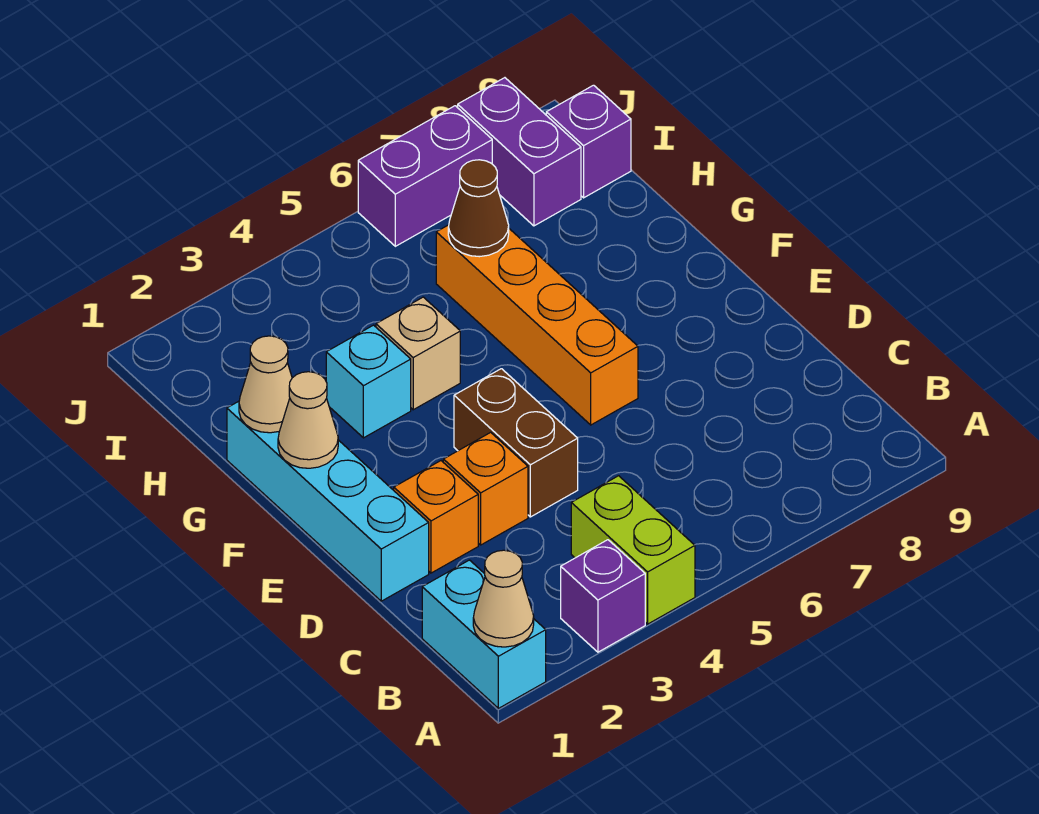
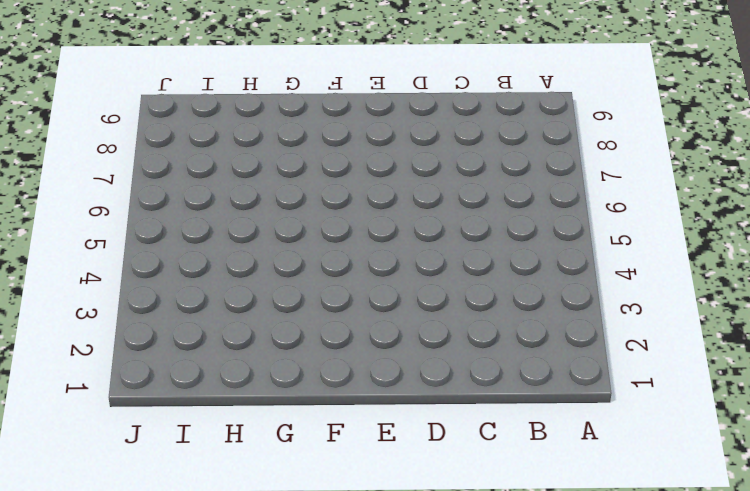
none -> cyan brick A1:B1 level 1
none -> purple brick A3 level 1
none -> lime brick A4:B4 level 1

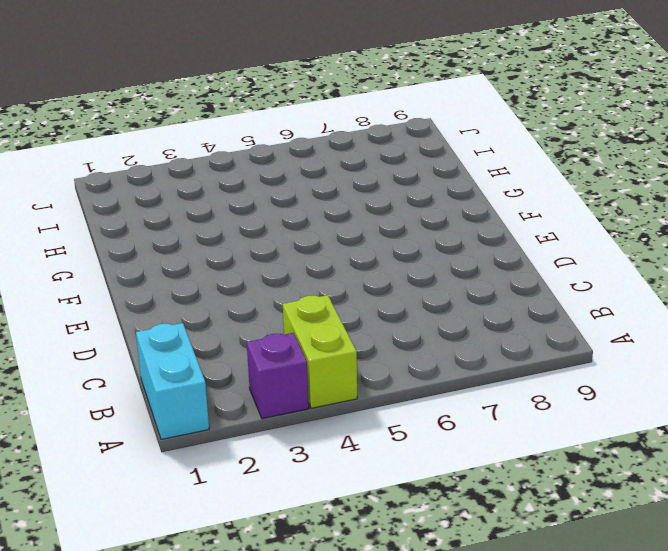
none -> cyan brick D1:G1 level 1
none -> orange brick D2 level 1
none -> orange brick D3 level 1

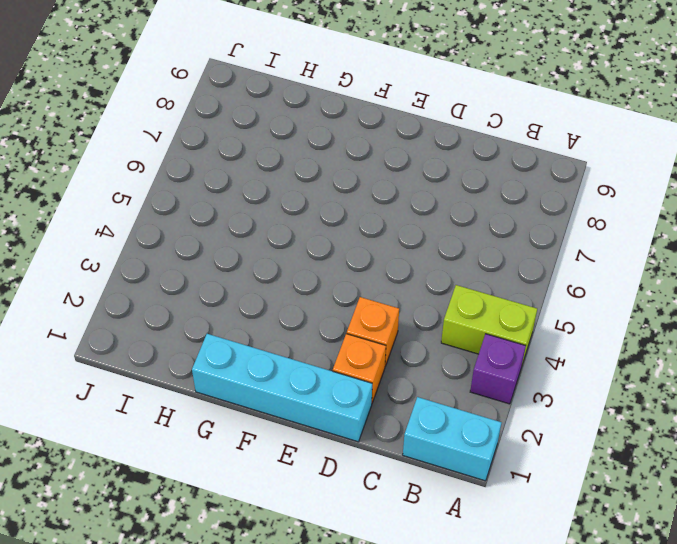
none -> brown brick D4:E4 level 1
none -> orange brick E6:H6 level 1
none -> cyan brick G3 level 1

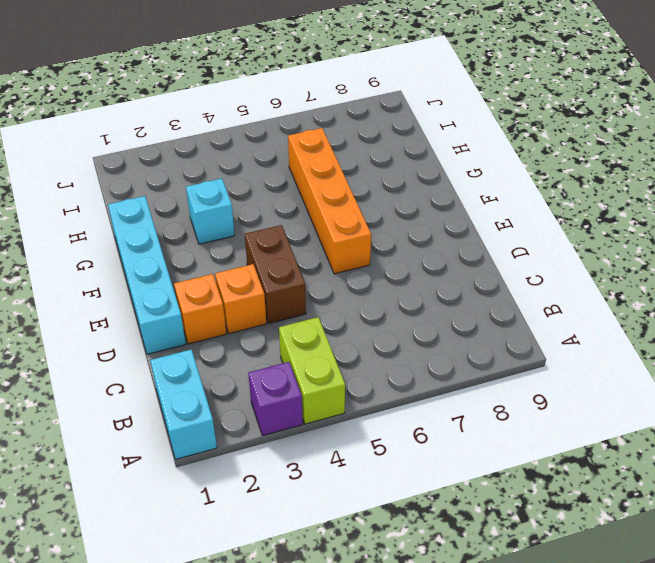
none -> tan brick G4 level 1
none -> purple brick I8:J8 level 1
none -> purple brick I9 level 1

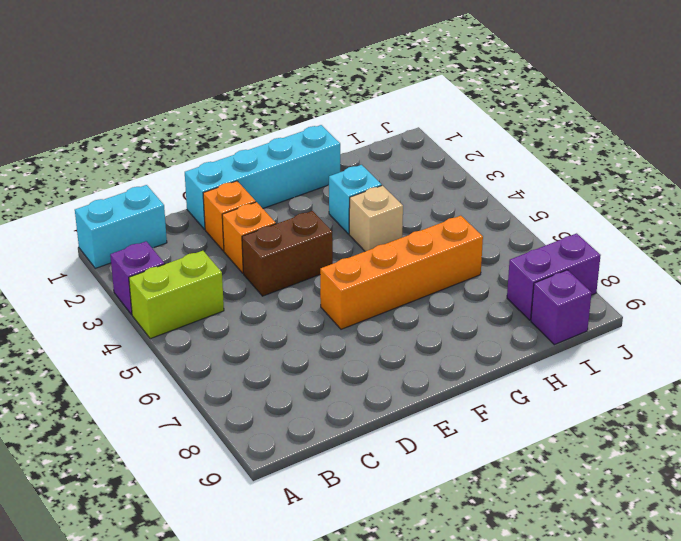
none -> purple brick J6:J7 level 1
none -> tan cone A1 level 2
none -> tan cone F1 level 2

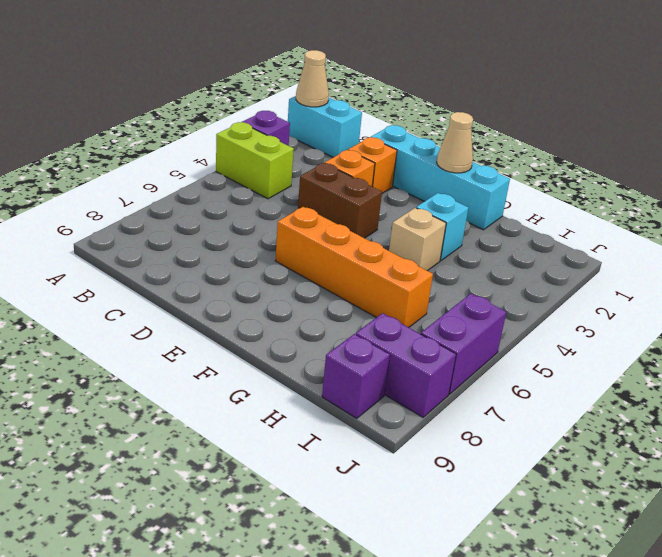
none -> tan cone G1 level 2
none -> brown cone H6 level 2

